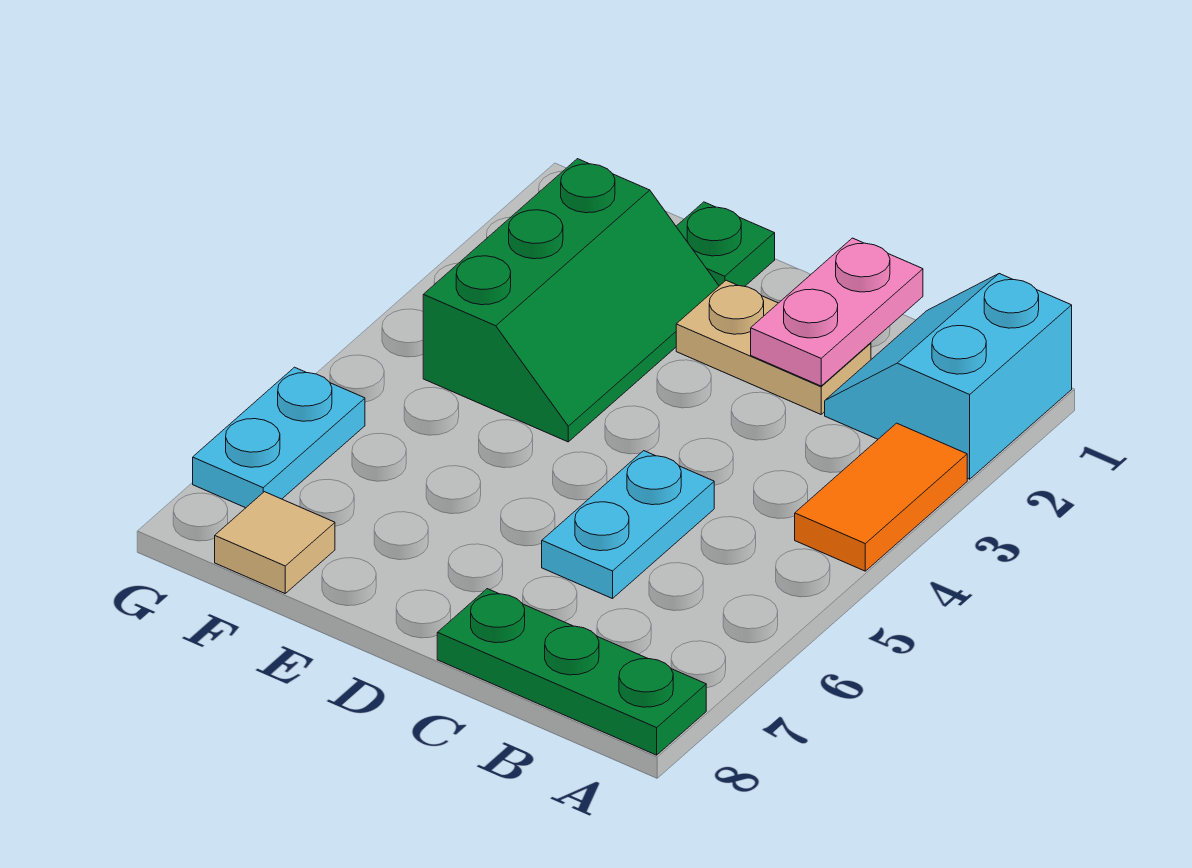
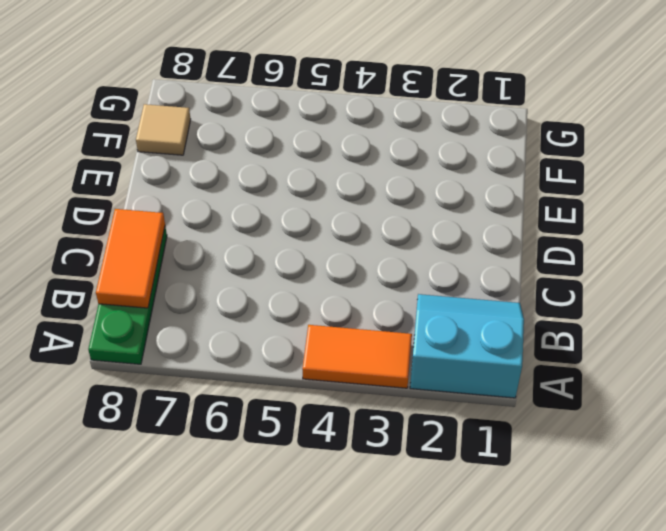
orange tile B8:C8 level 2 -> none
none -> tan plate C2:D2 level 1
none -> cyan plate C5:C6 level 1

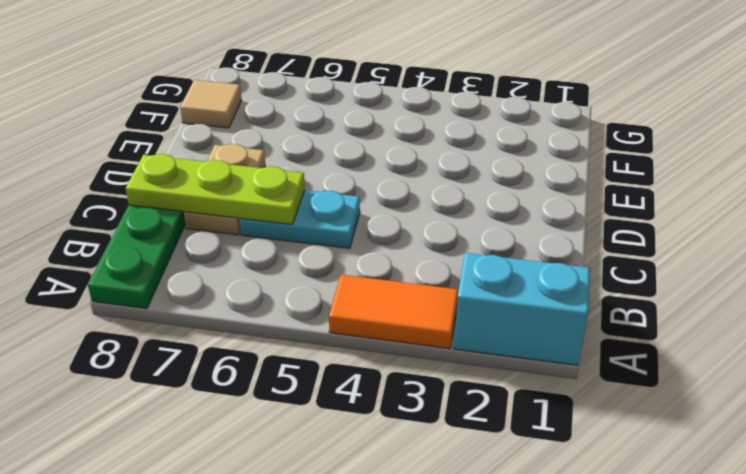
lime plate C6:C8 level 2 -> none
tan plate C7:D7 level 1 -> tan plate C2:D2 level 1
none -> green plate E1 level 1
none -> green slope E2:F4 level 1 top F

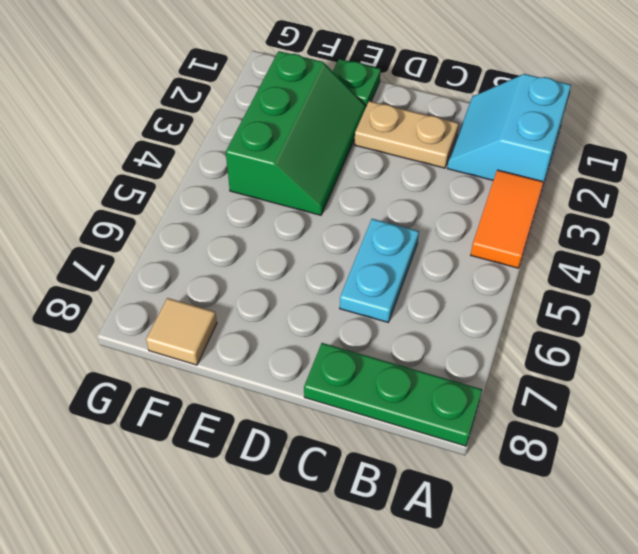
none -> cyan plate G6:G7 level 1
none -> pink plate C1:C2 level 2

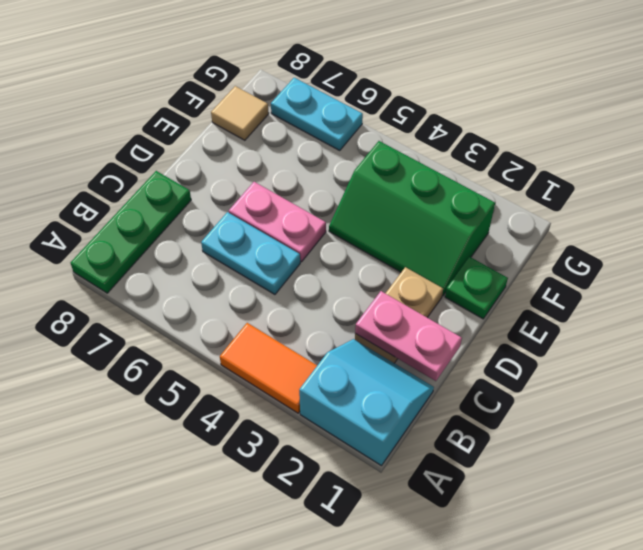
pink plate D5:D6 level 1 -> none

